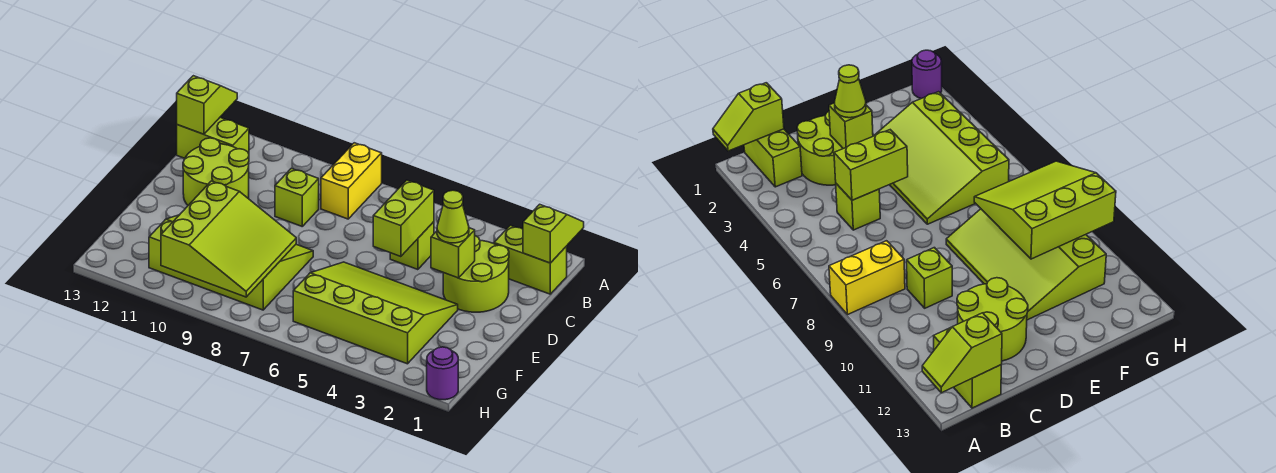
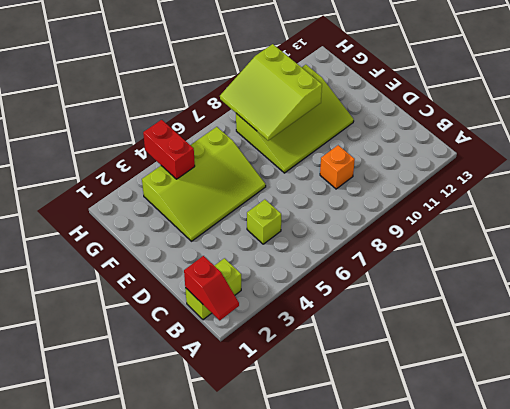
red slope A1:B1 level 2 top B -> lime slope A1:B1 level 2 top B
orange brick C9 level 1 -> lime brick C9 level 1
red brick G4:H4 level 2 -> none
none -> yellow brick A8:B8 level 1
none -> lime brick B12:B13 level 1
none -> lime round brick C2:D3 level 1

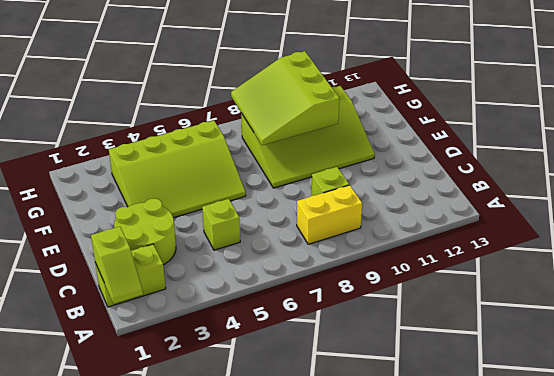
yellow brick B8:B9 level 1 -> yellow brick A8:B8 level 1
none -> lime brick B12:B13 level 1
none -> lime round brick C11:D12 level 1
none -> purple round brick H1 level 1

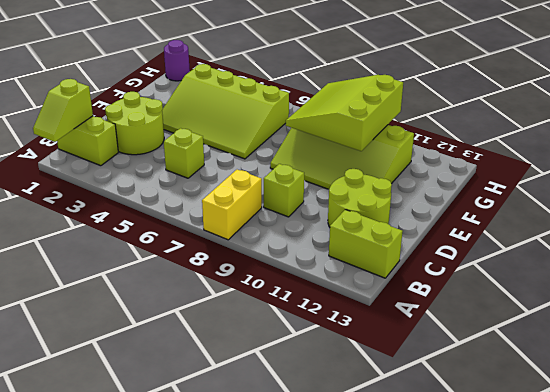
none -> lime slope A13:B13 level 2 top B
none -> lime brick C5:D5 level 2
none -> lime brick D3 level 2

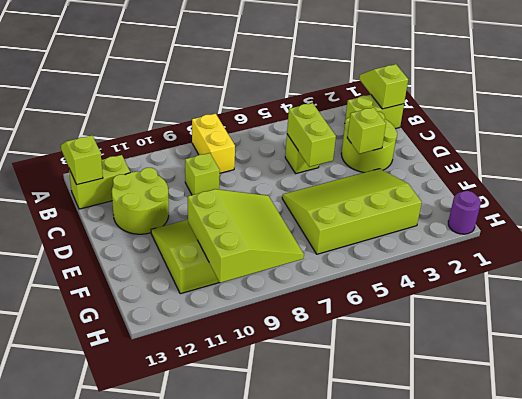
none -> lime cone D3 level 3

